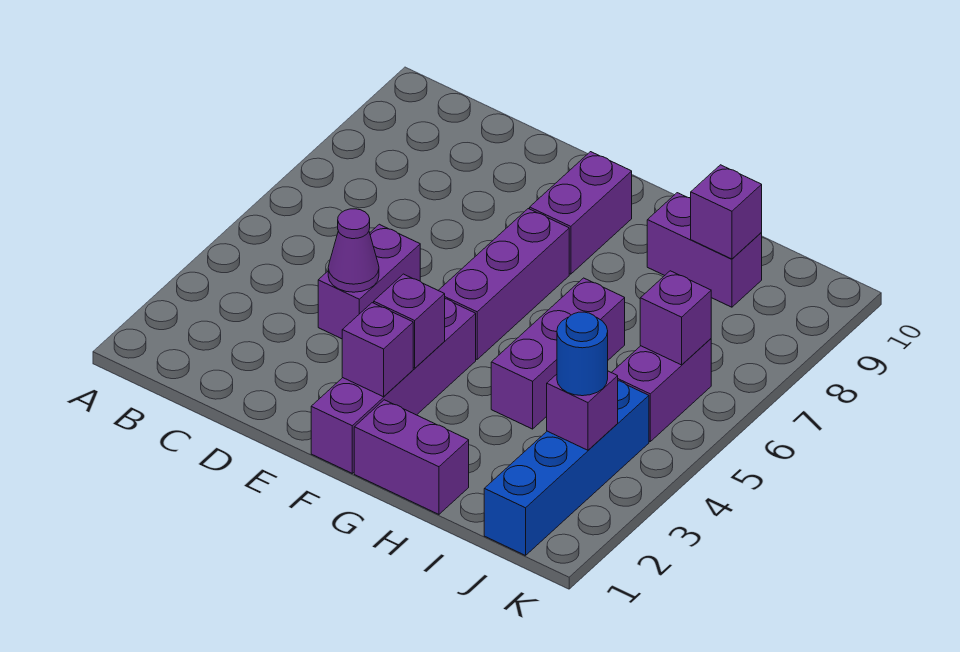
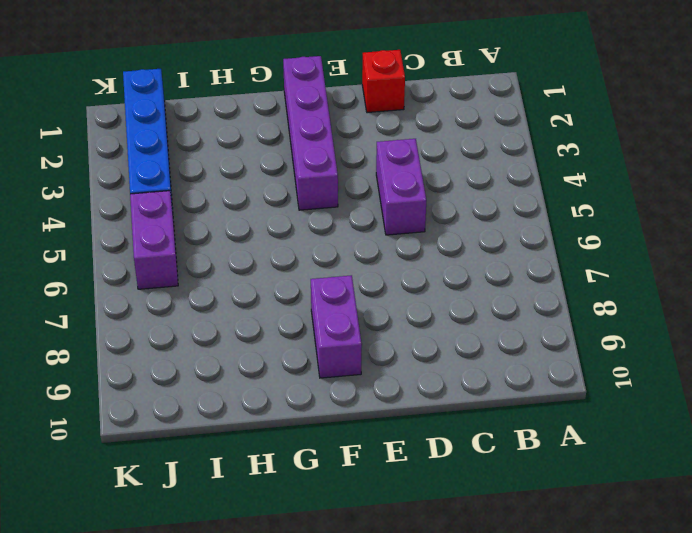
red brick D1 level 1 -> none
none -> purple brick F5:F7 level 1
none -> purple brick G1:H1 level 1
none -> purple brick H4:H6 level 1

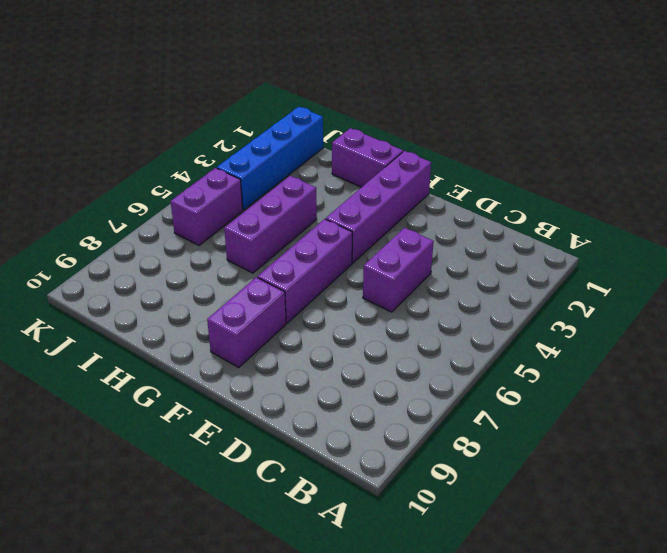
none -> purple brick H9:I9 level 1
none -> purple cone D4 level 2
none -> purple brick F2 level 2

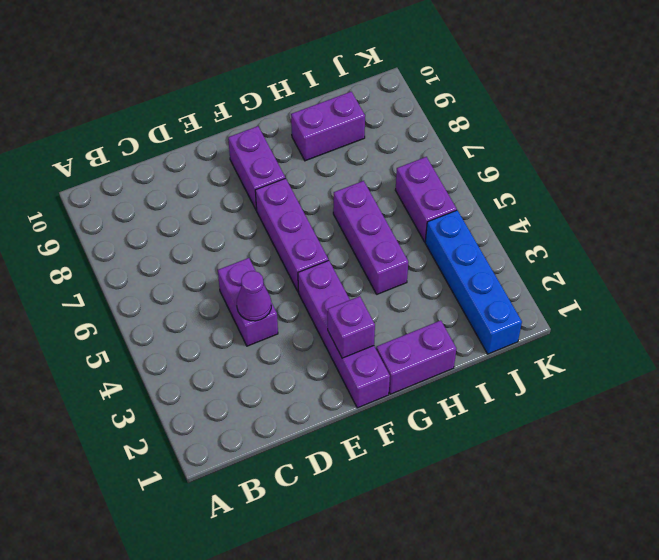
none -> purple brick F3 level 2
none -> purple brick I9 level 2
none -> purple brick J3 level 2

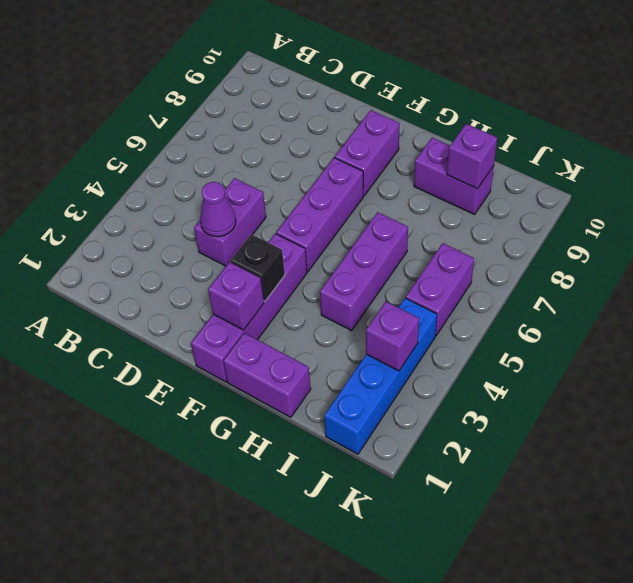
black brick F3 level 2 -> purple brick F3 level 2
none -> purple brick J6 level 2
none -> blue round brick J3 level 3

